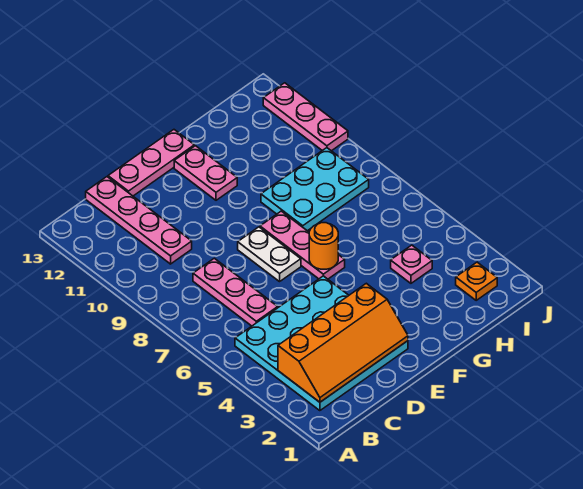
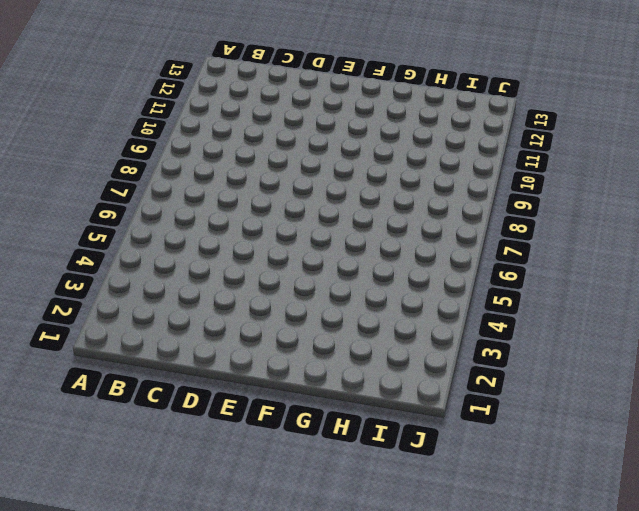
none -> cyan plate B2:E5 level 1
none -> pink plate C6:C8 level 1
none -> pink plate C10:C13 level 1

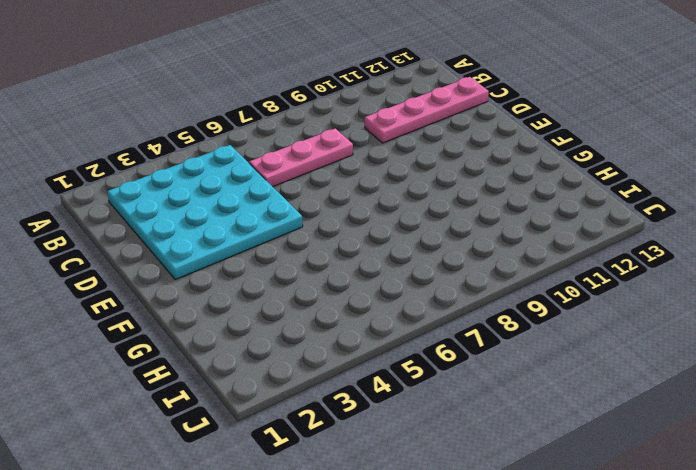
none -> pink plate D13:F13 level 1
none -> white plate E7:E8 level 1
none -> pink plate F6:F8 level 1

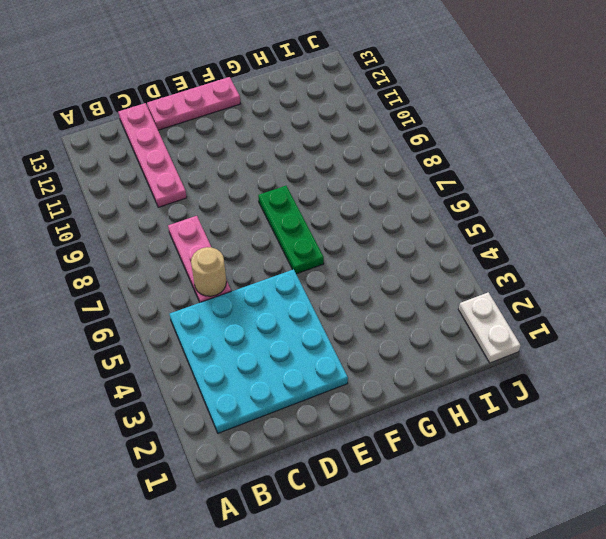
tan round brick C6 level 2 -> none
green plate F6:F8 level 1 -> pink plate F6:F8 level 1
white plate J1:J2 level 1 -> white plate E7:E8 level 1
none -> pink plate F11:F12 level 1
none -> cyan plate G8:I9 level 1
none -> pink plate H4 level 1

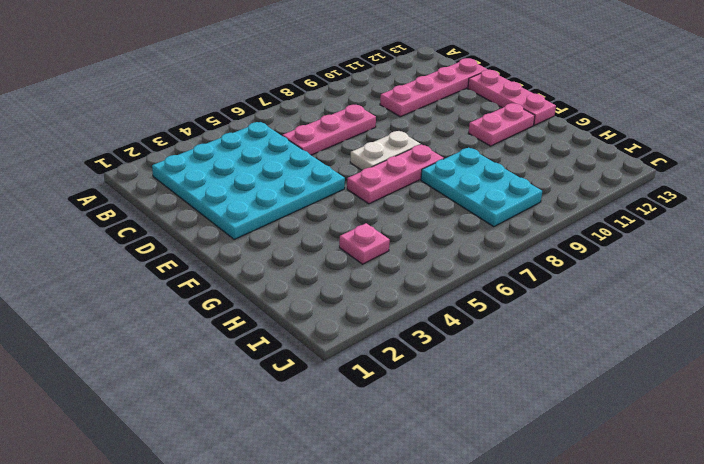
none -> orange plate I2 level 1
none -> pink plate J10:J12 level 1
none -> orange slope B2:E3 level 2 top 3

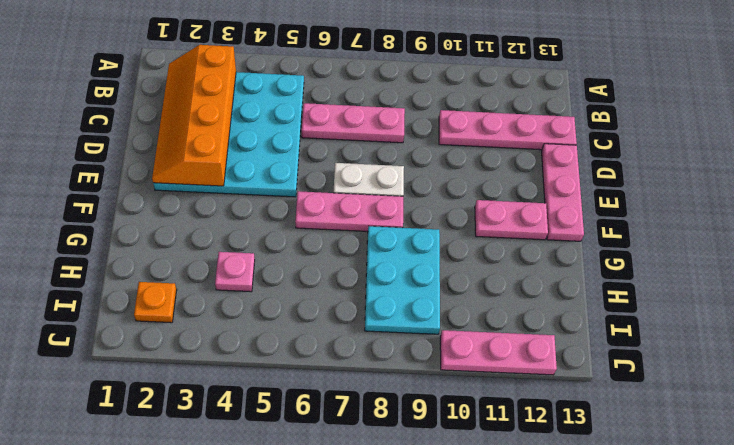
none -> orange round brick F6 level 2

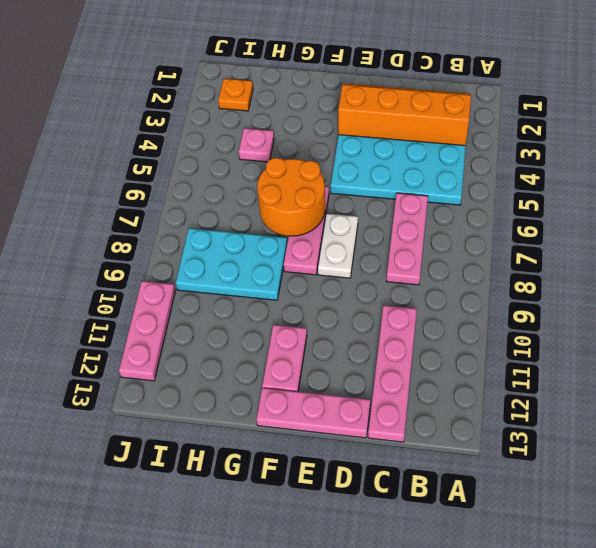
orange round brick F6:G7 level 2 -> orange round brick F6 level 2

